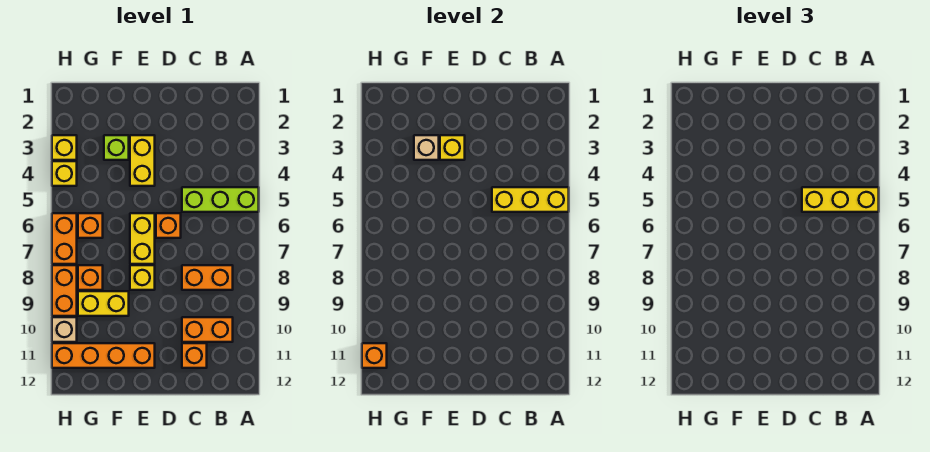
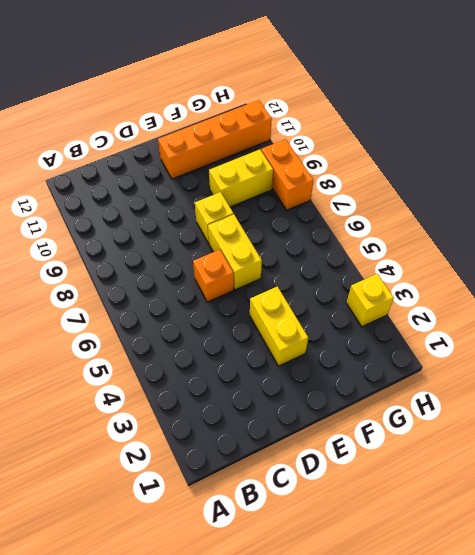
none -> lime brick A5:C5 level 1
none -> orange brick B8:C8 level 1
none -> orange brick B10:C10 level 1

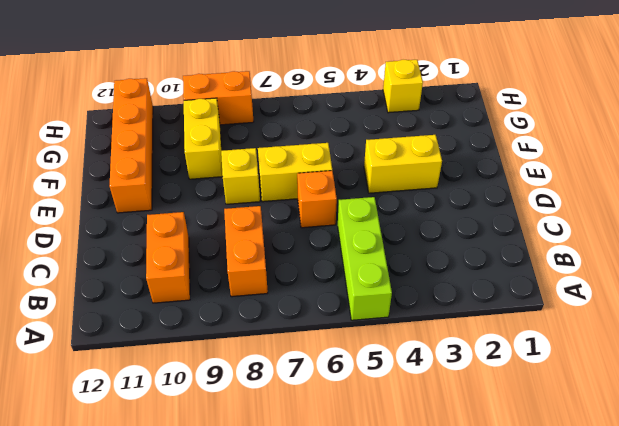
none -> orange brick C11 level 1
none -> lime brick F3 level 1
none -> orange brick G6 level 1

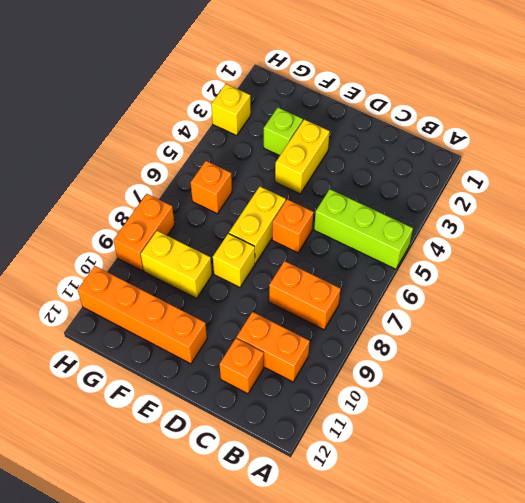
none -> orange brick G8 level 1
none -> yellow brick H4 level 1
none -> orange brick H6:H7 level 1

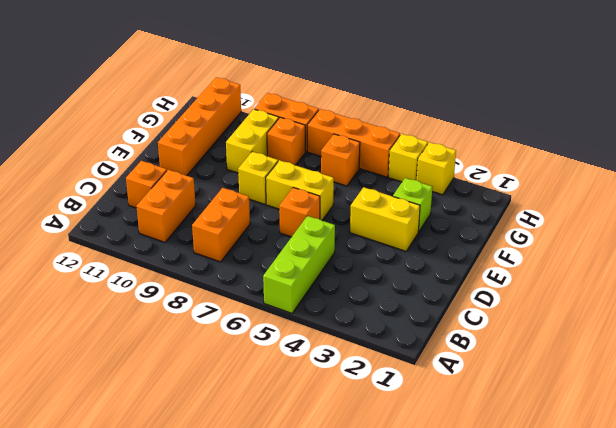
orange brick H5:H7 level 1 -> orange brick H6:H7 level 1
none -> tan brick H10 level 1
none -> yellow brick A5:C5 level 2
none -> yellow brick E3 level 2

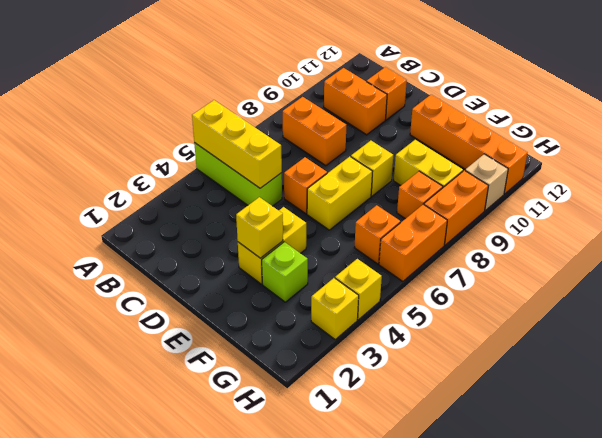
none -> tan brick F3 level 2
none -> orange brick H11 level 2
none -> yellow brick A5:C5 level 3

